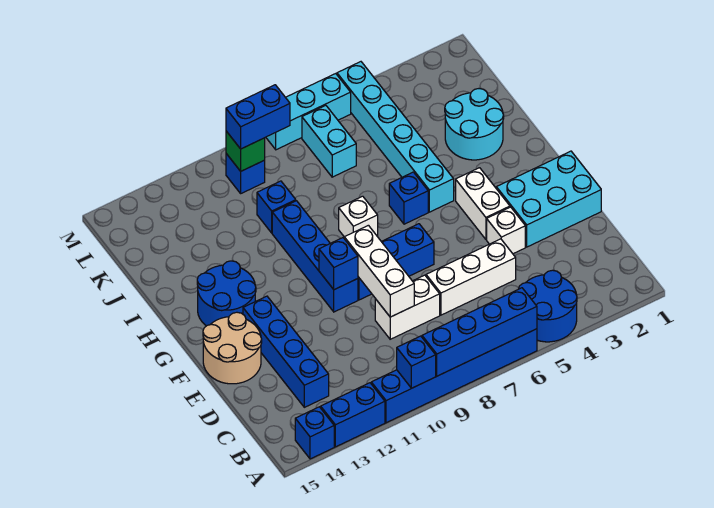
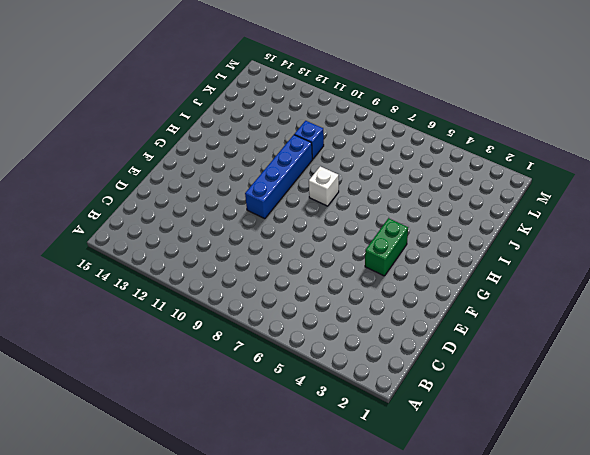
green brick F4:G4 level 1 -> white brick F4:G4 level 1
none -> blue round brick A4:B5 level 1
none -> blue brick A6:A11 level 1
none -> blue brick A12:A13 level 1

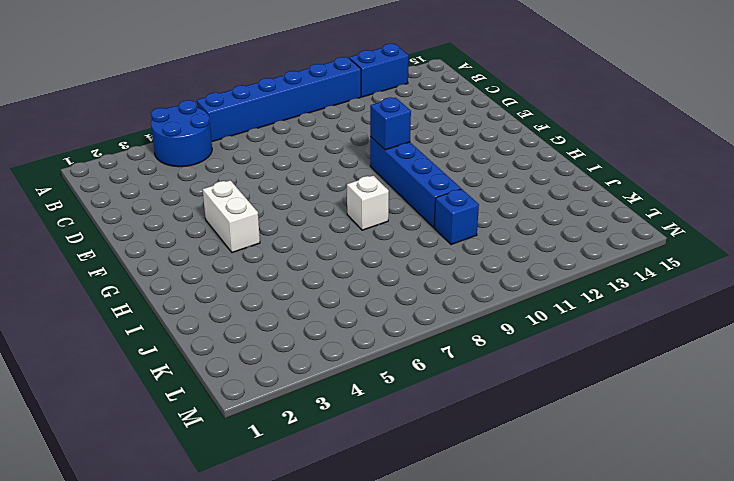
none -> blue brick A14 level 1
none -> blue brick C13:F13 level 1
none -> white brick D5:D7 level 1

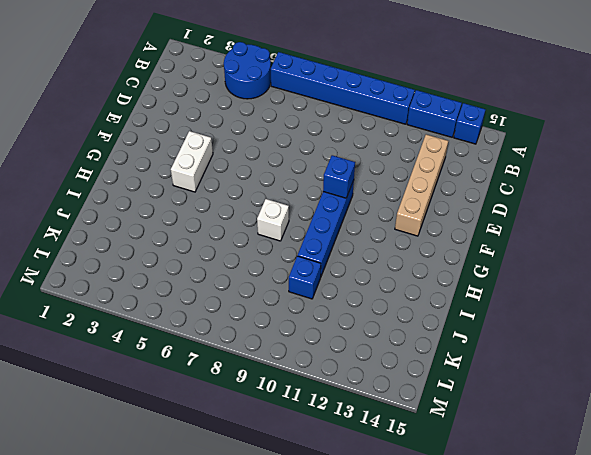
tan brick C13:F13 level 1 -> blue brick C13:F13 level 1
none -> white brick D5:D7 level 1
none -> white brick D8:D9 level 1
none -> cyan brick E1:F3 level 1

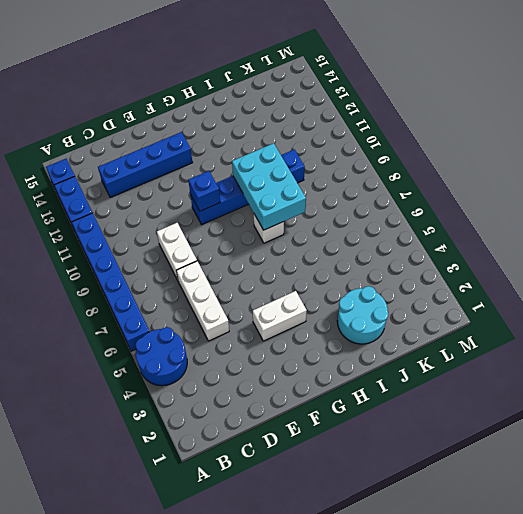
cyan brick H8:I10 level 2 -> cyan brick E1:F3 level 1
none -> white brick E4 level 1
none -> tan round brick E14:F15 level 1
none -> blue brick F7:F9 level 1

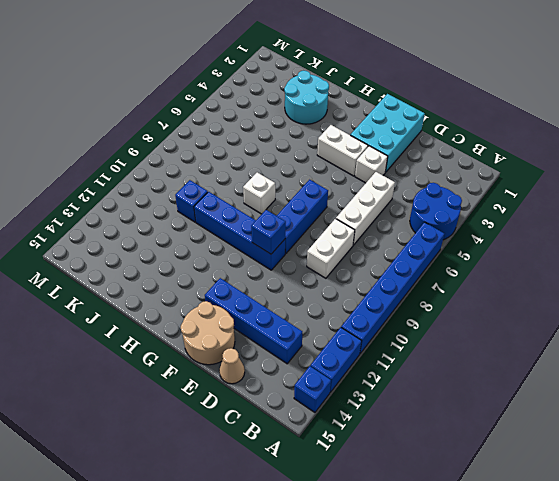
tan cone D15 level 1 -> none
none -> blue round brick G13:H14 level 1
none -> cyan brick H5:M5 level 1
none -> blue brick H6 level 1

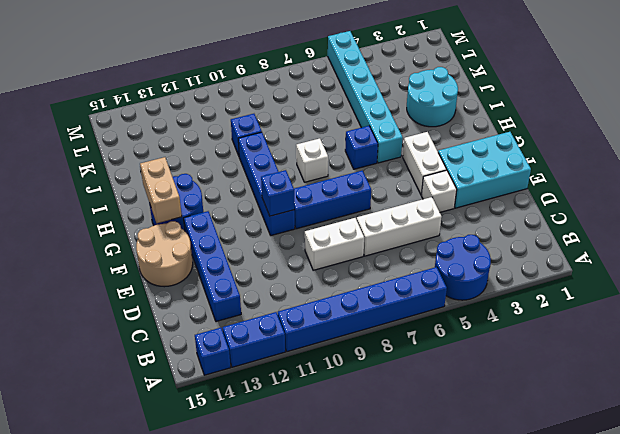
tan brick G14:H14 level 2 -> none
none -> cyan brick K7:L7 level 1
none -> blue brick L10 level 1
none -> cyan brick M6:M8 level 1

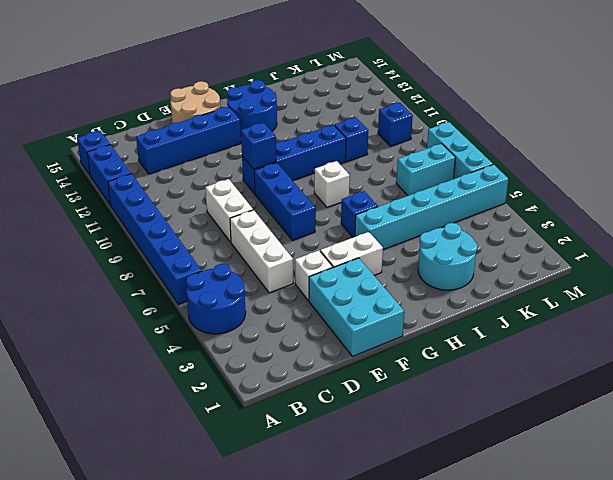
none -> blue brick A6:A9 level 2
none -> blue brick A10 level 2
none -> white brick D9:F9 level 2

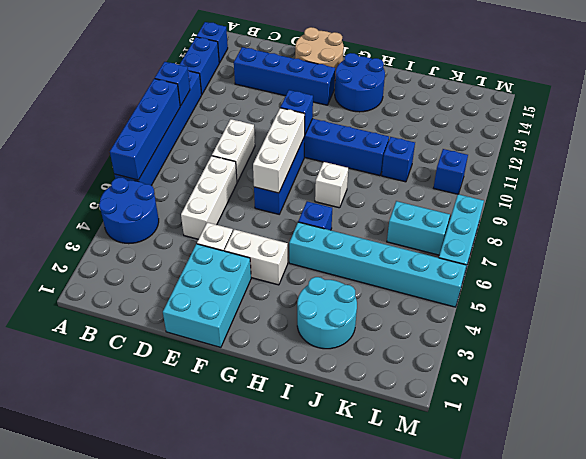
white brick F7:F9 level 2 -> white brick D9:F9 level 2
none -> green brick L10 level 2
none -> blue brick L9:L10 level 3

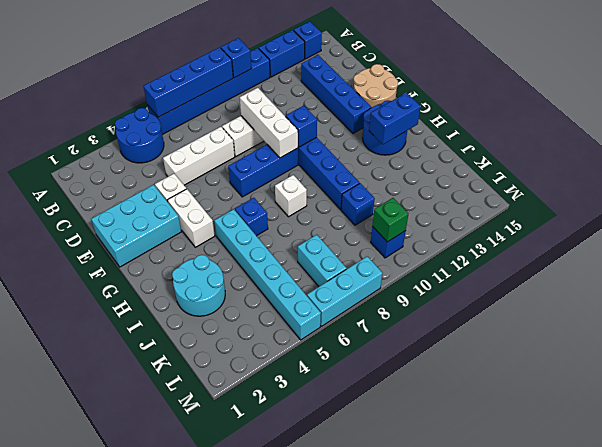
blue brick H13:H14 level 2 -> blue brick L9:L10 level 3

